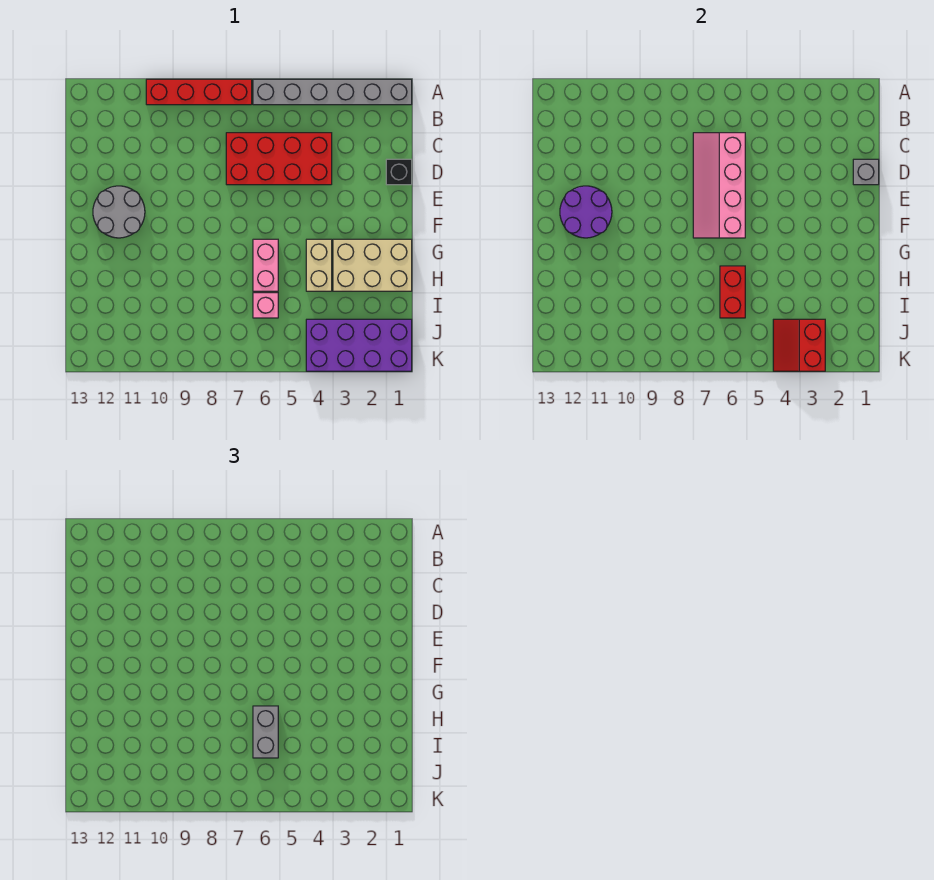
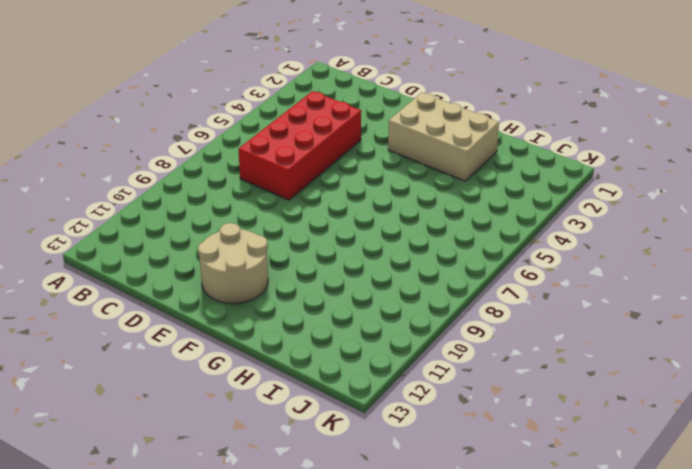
tan round brick E11:F12 level 1 -> grey round brick E11:F12 level 1
tan brick F2:H3 level 1 -> tan brick G1:H3 level 1
none -> grey brick A1:A6 level 1
none -> red brick A7:A10 level 1
none -> black brick D1 level 1

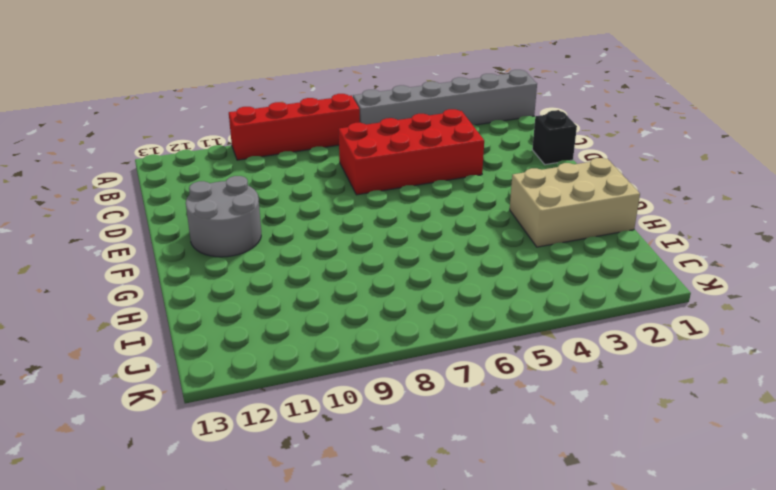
none -> tan brick G4:H4 level 1
none -> pink brick G6:H6 level 1
none -> pink brick I6 level 1

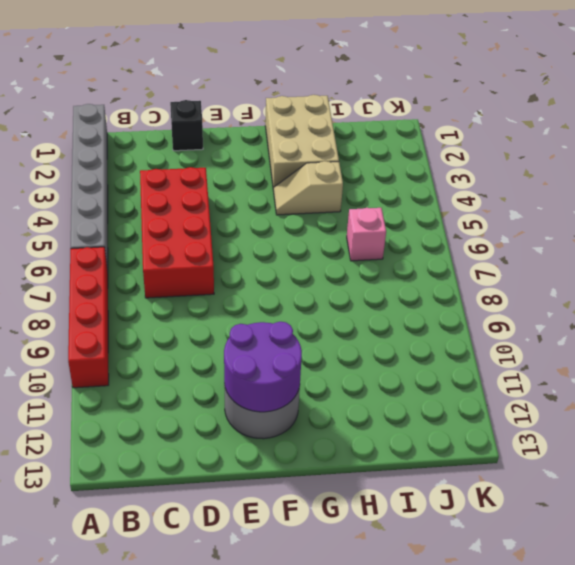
tan slope G4:H4 level 1 top H -> tan brick G4:H4 level 1
none -> pink brick G6:H6 level 1
none -> purple brick J1:K4 level 1
none -> pink slope C6:F7 level 2 top 6

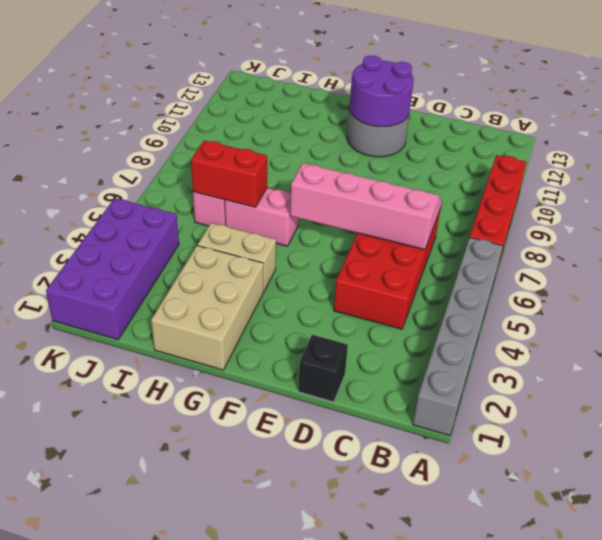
none -> grey brick D1 level 2
none -> red slope J3:K4 level 2 top 3
none -> grey brick H6:I6 level 3

